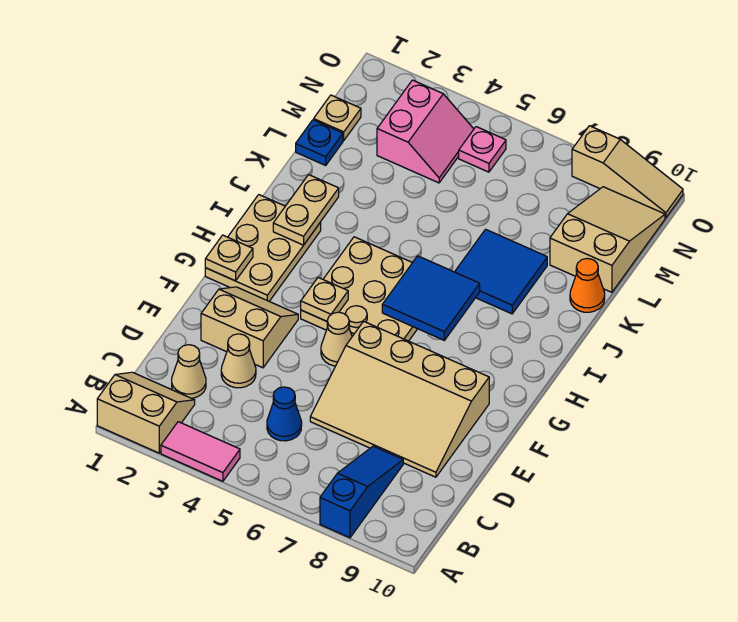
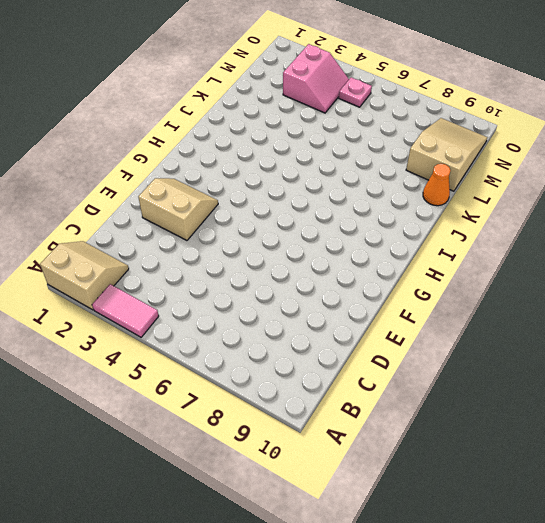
none -> blue slope A8:C8 level 1 top A
none -> tan cone C2 level 1
none -> blue cone C5 level 1

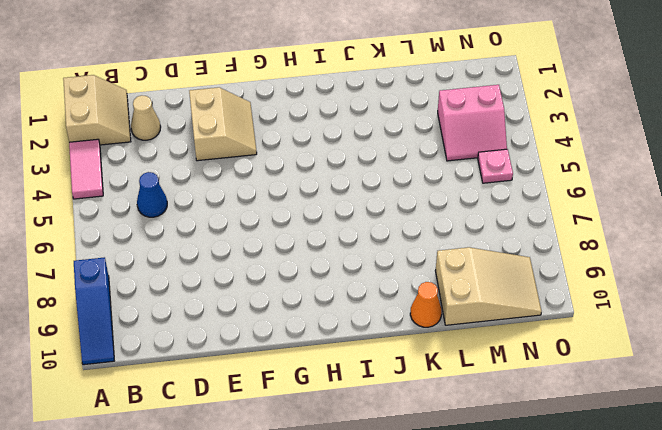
blue slope A8:A10 level 1 top 8 -> blue slope A8:C8 level 1 top A
none -> tan cone D3 level 1
none -> tan slope D6:F9 level 1 top F
none -> tan cone F5 level 1

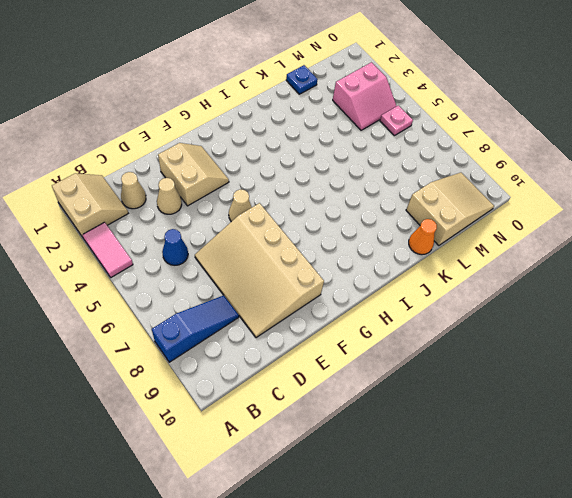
none -> tan plate G1:I2 level 1
none -> tan plate G4:I6 level 1
none -> blue tile J7:K8 level 1

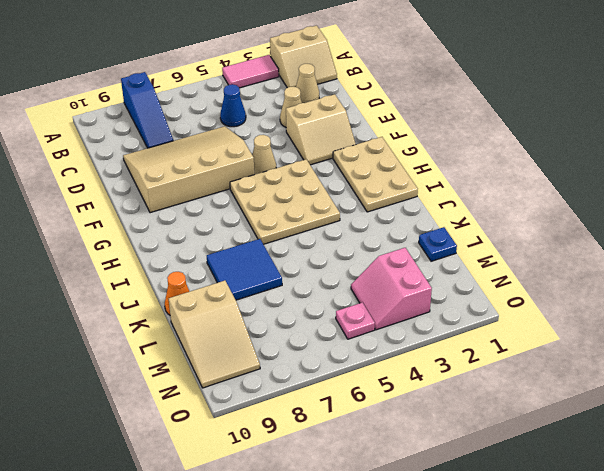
none -> tan plate M1 level 1
none -> tan slope O8:O10 level 1 top 8
none -> tan plate G1 level 2

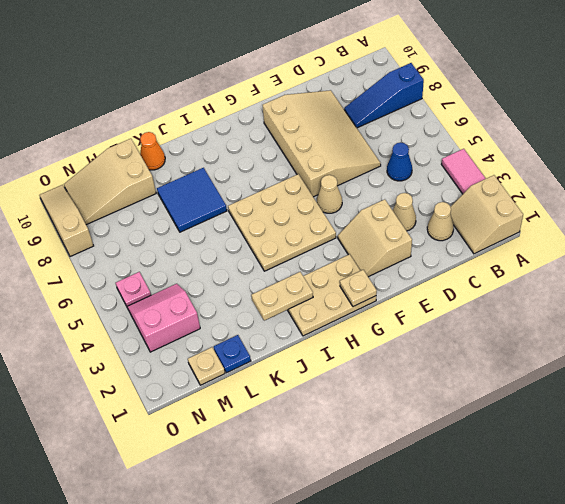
none -> tan plate G4 level 2
none -> blue tile H6:I7 level 2

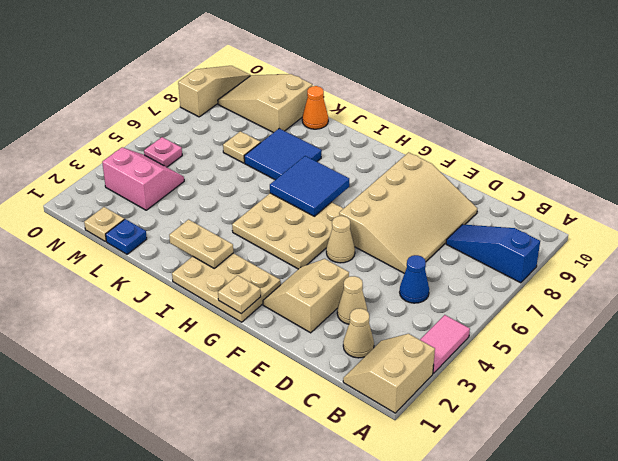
tan plate L7 level 1 -> tan plate G4 level 2

